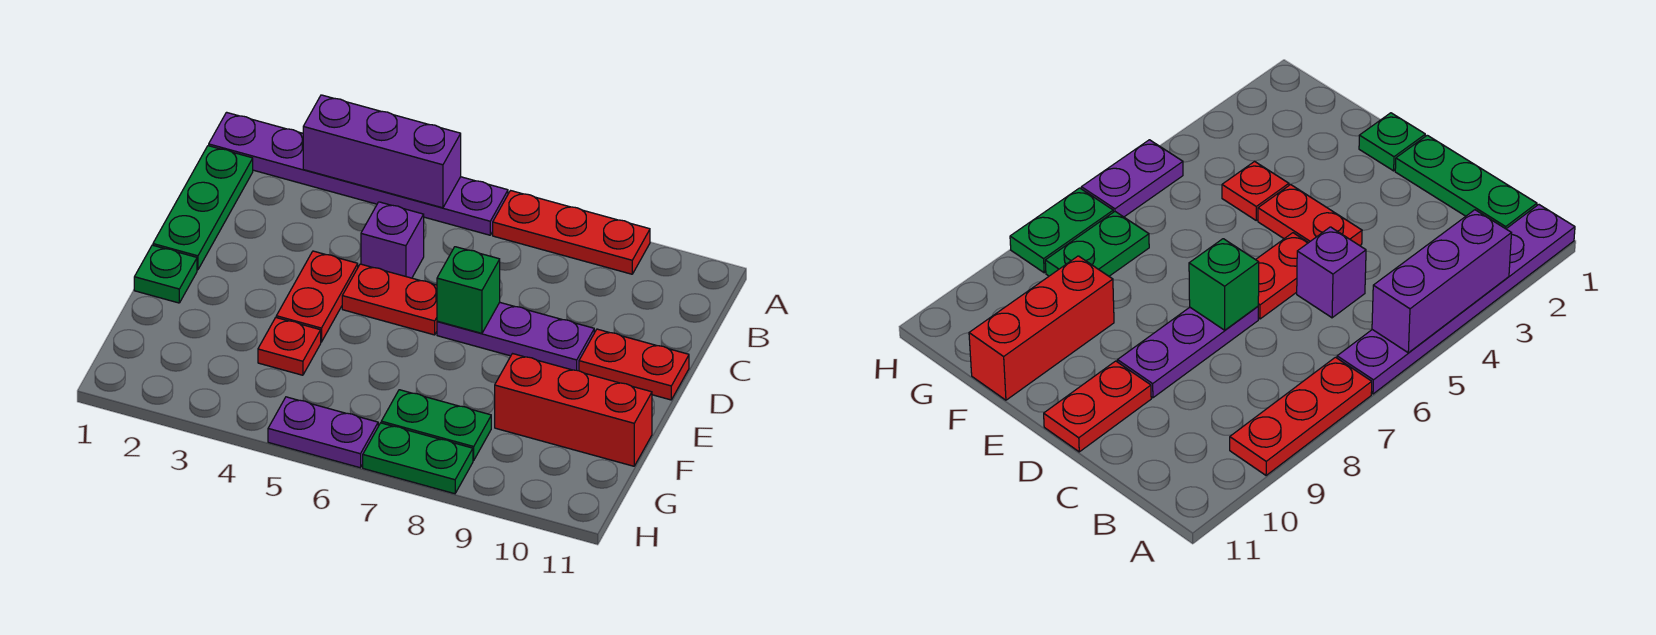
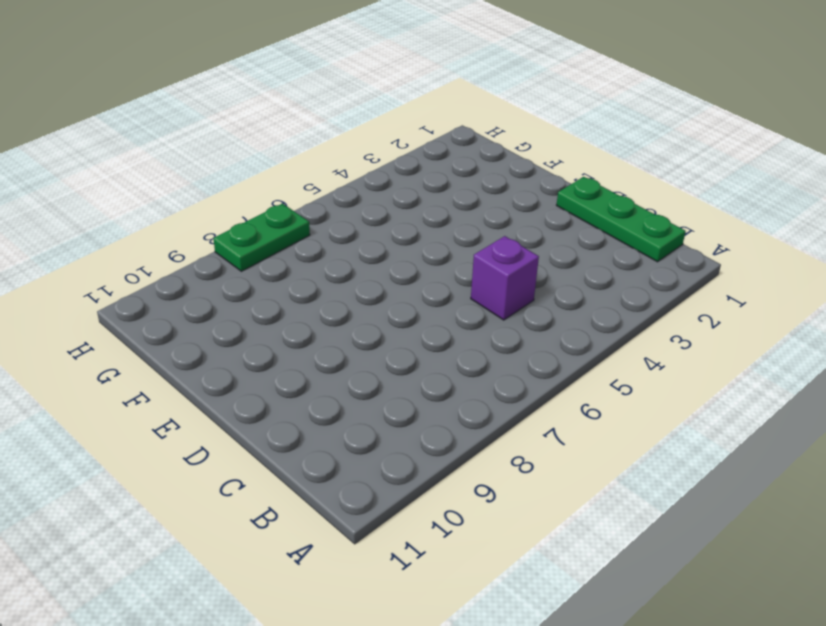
none -> purple plate A1:A6 level 1
none -> red plate A7:A9 level 1
none -> red plate D4:E4 level 1

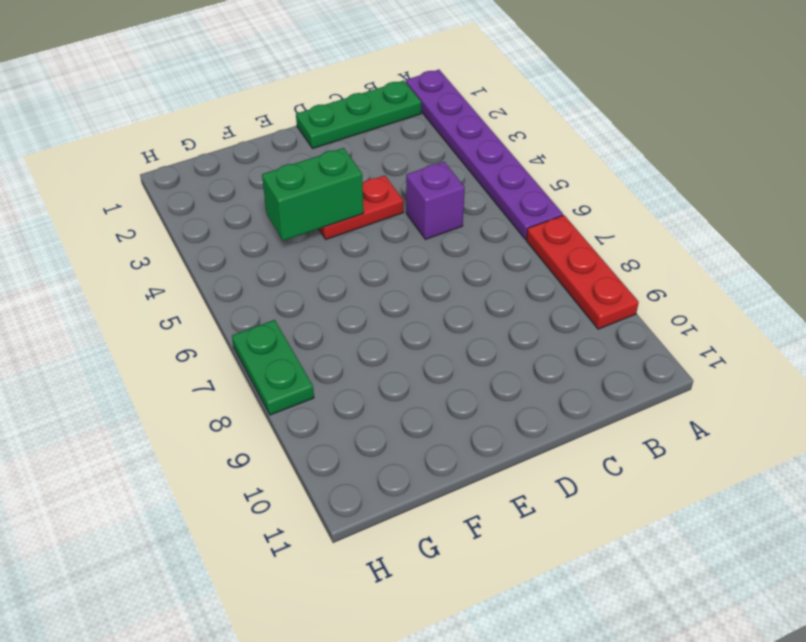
green brick E4:F4 level 2 -> none
none -> red plate D5:D6 level 1
none -> purple plate D7:D9 level 1
none -> red plate D10:D11 level 1

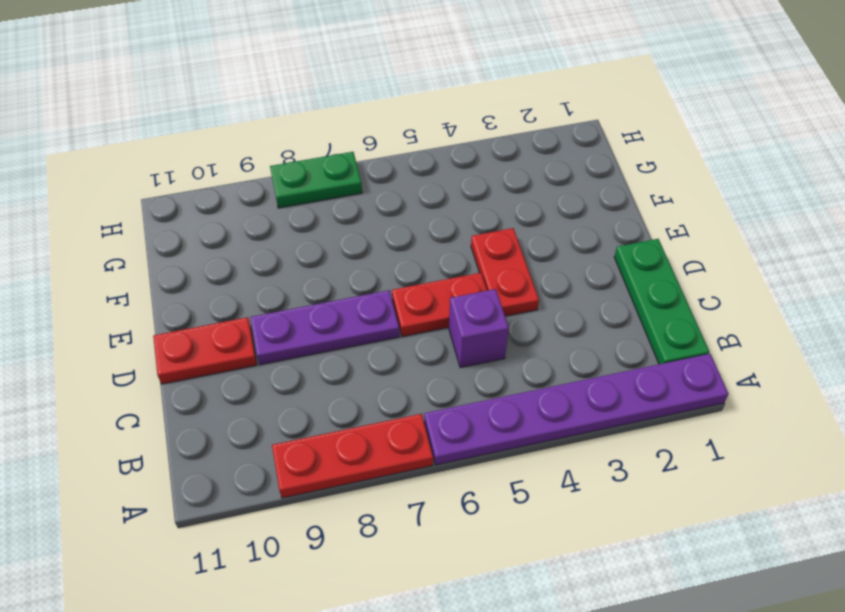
none -> green plate E1 level 1
none -> red plate F4 level 1
none -> red brick F9:F11 level 1

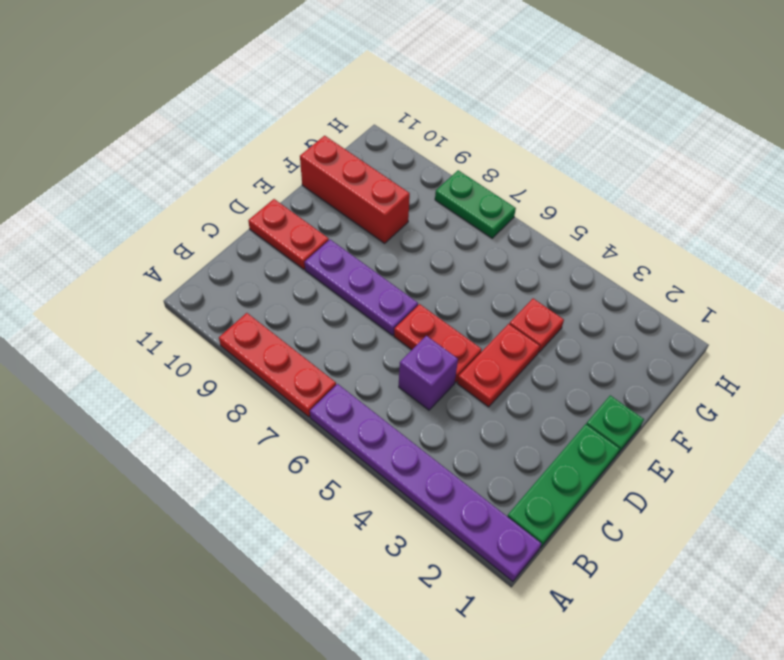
none -> green plate G7:G8 level 1
none -> purple plate H5:H6 level 1
none -> purple brick A3:A5 level 2

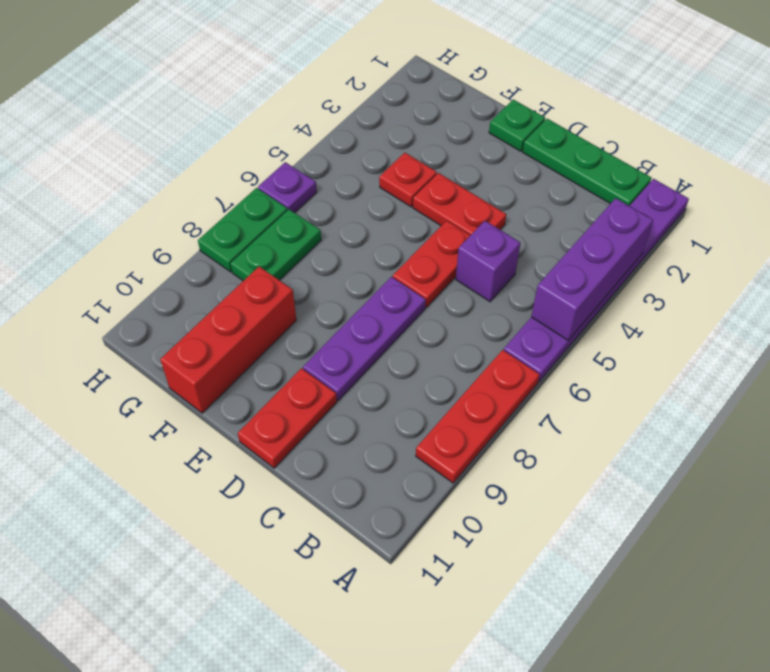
purple plate H6 level 1 -> purple plate H5:H6 level 1
none -> green brick D7 level 2

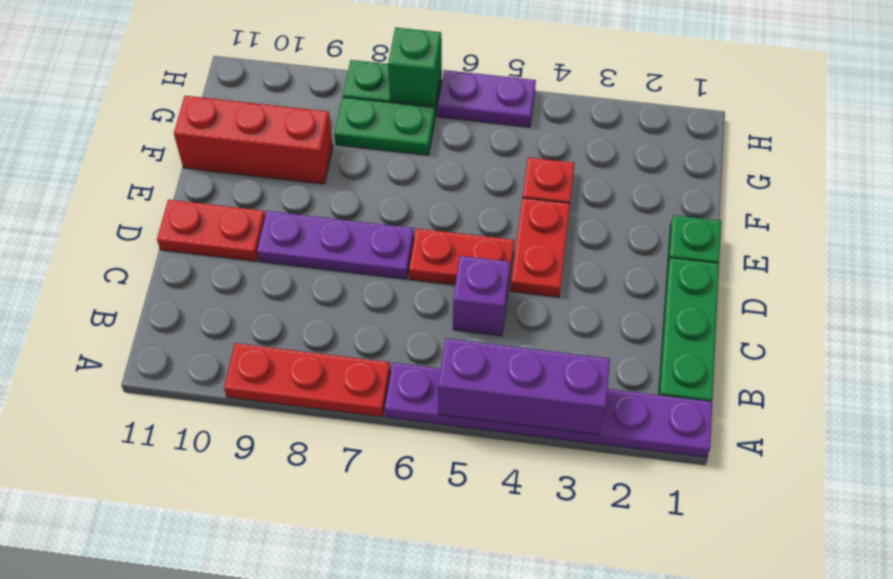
green brick H7 level 2 -> green brick D7 level 2

